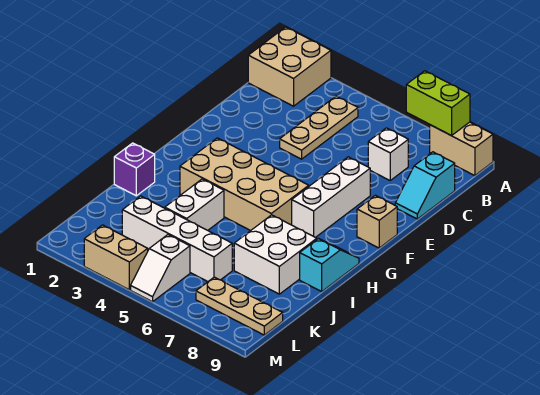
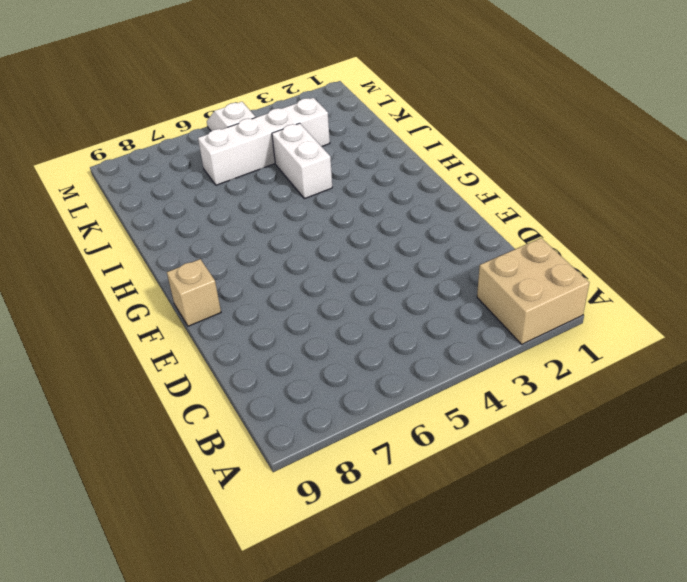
none -> tan brick A8:A9 level 1
none -> tan plate B4:D4 level 1
none -> white brick C7 level 1

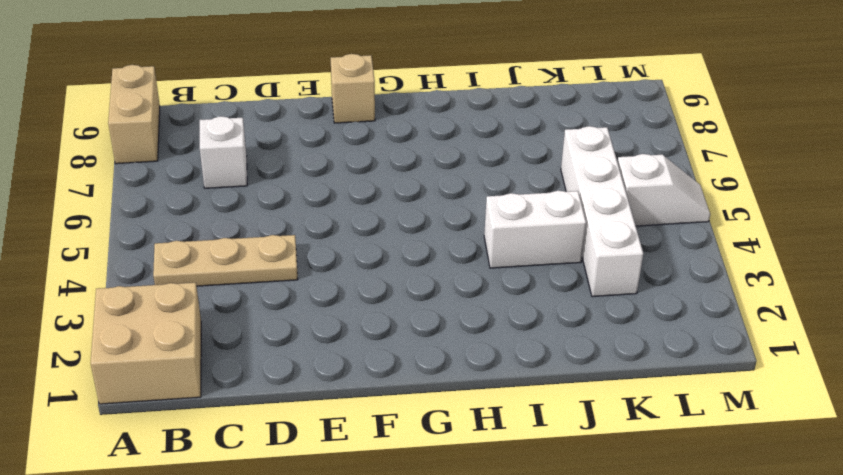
none -> cyan slope C9:D9 level 1 top C
none -> white brick E7:G7 level 1
none -> tan brick G3:H6 level 1

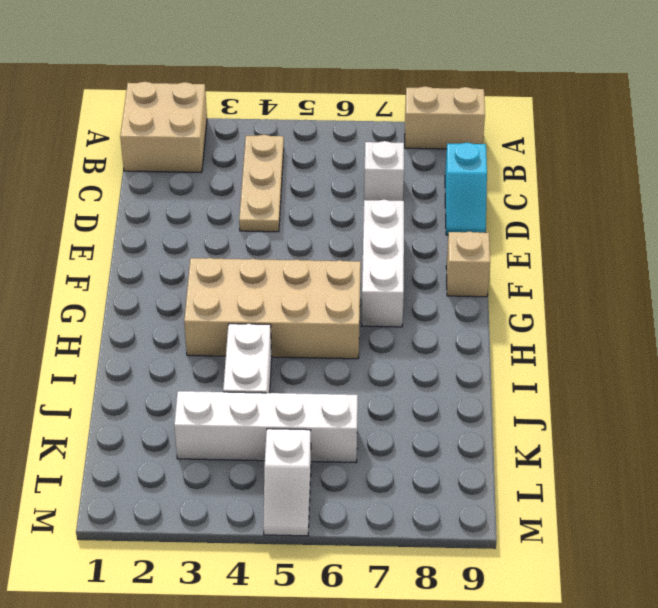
none -> cyan slope H9:I9 level 1 top I
none -> purple brick I1 level 1
none -> white brick I7:J8 level 1

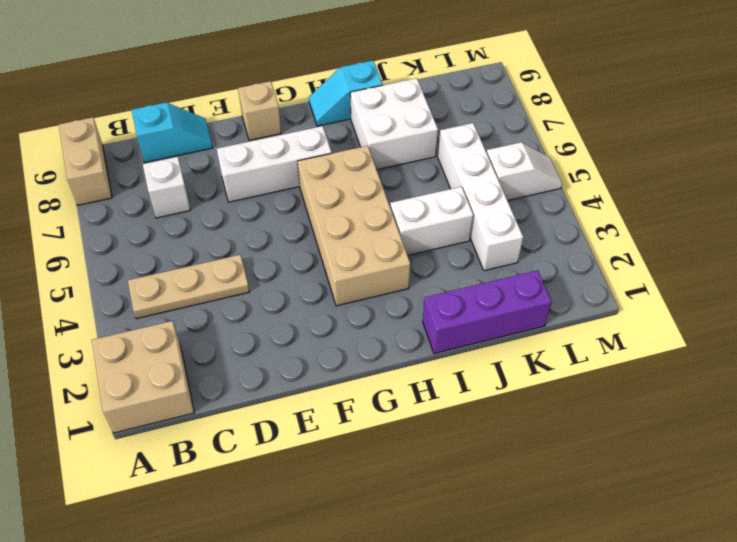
purple brick I1:K1 level 1 -> purple brick I1 level 1
none -> tan plate L7:L9 level 1
none -> tan brick M3:M4 level 1
none -> lime brick A7:A8 level 2

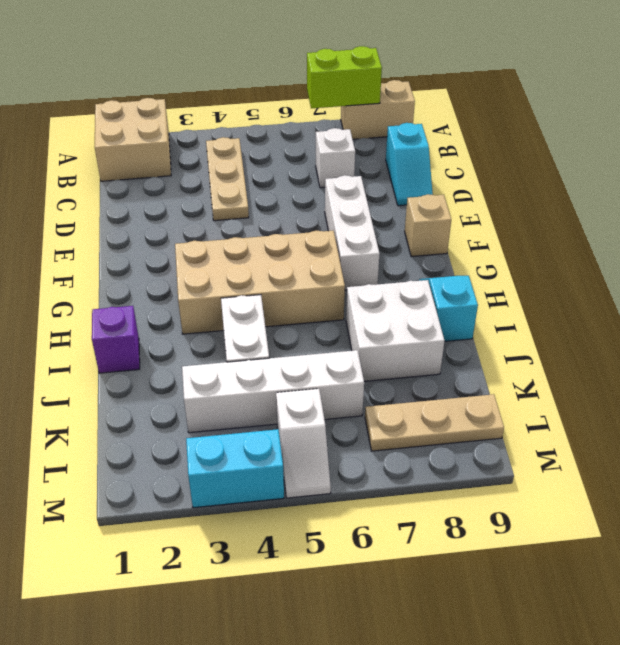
cyan brick M3:M4 level 1 -> tan brick M3:M4 level 1

